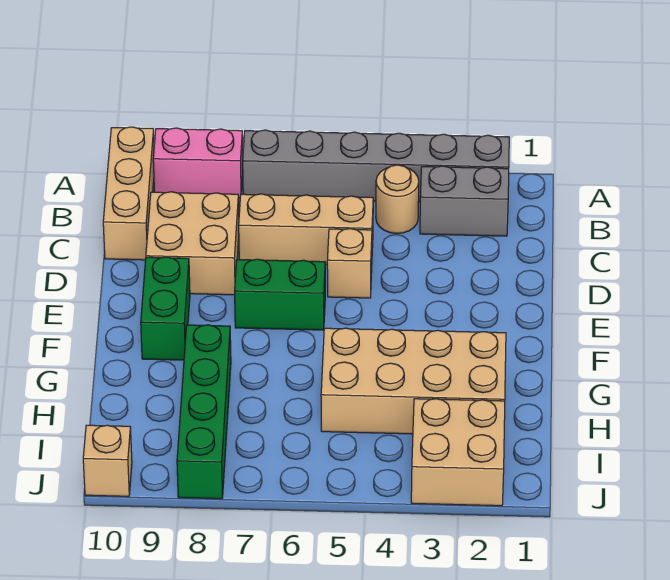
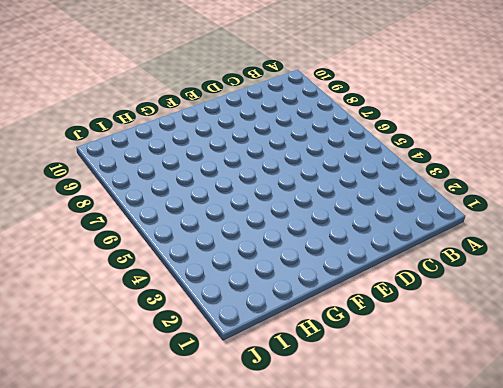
none -> grey brick A2:A7 level 1
none -> pink brick A8:A9 level 1
none -> tan brick A10:C10 level 1

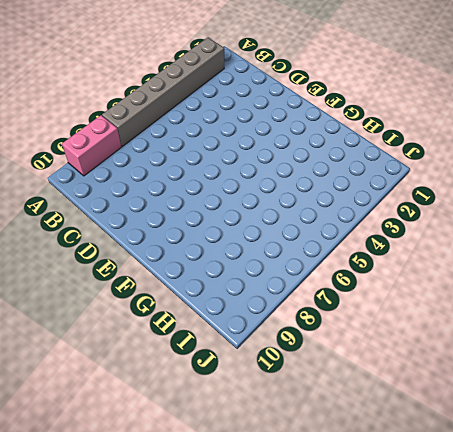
none -> tan brick A10:C10 level 1
none -> grey brick B2:B3 level 1
none -> tan round brick B4 level 1

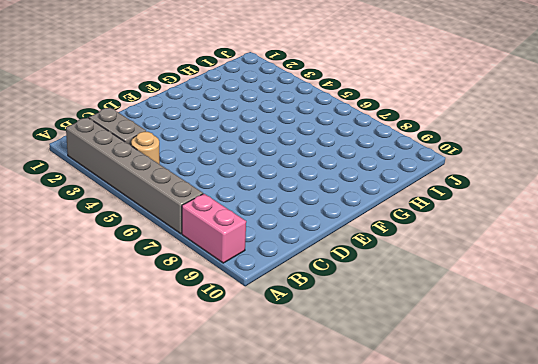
none -> tan brick A10:C10 level 1
none -> tan brick C5:C7 level 1
none -> tan brick C8:D9 level 1

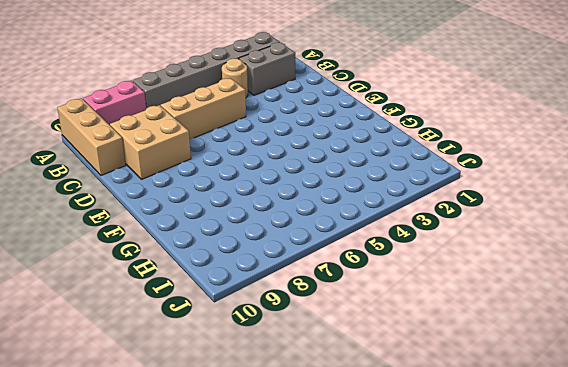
none -> tan brick D5 level 1
none -> green brick E6:E7 level 1
none -> green brick E9:F9 level 1

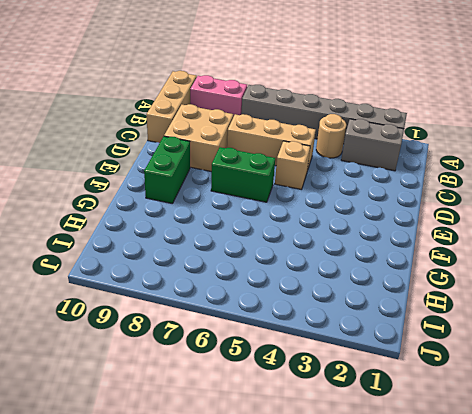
none -> tan brick G2:H5 level 1
none -> green brick G8:J8 level 1
none -> tan brick I2:J3 level 1

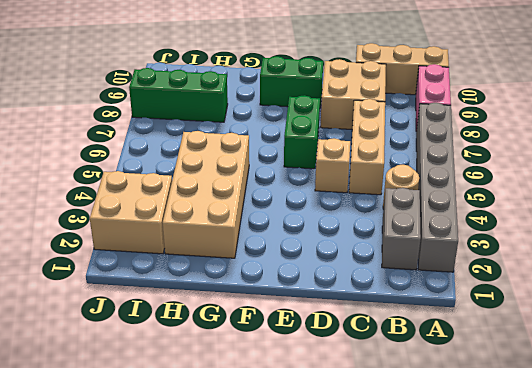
green brick H8:J8 level 1 -> green brick G8:J8 level 1
none -> tan brick J10 level 1

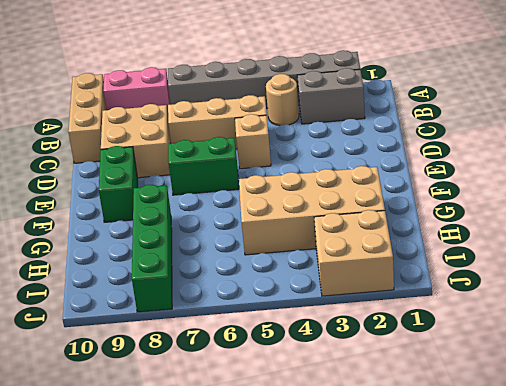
none -> tan brick J10 level 1

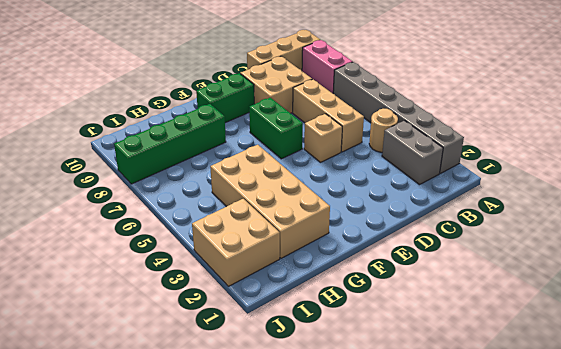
none -> tan brick J10 level 1

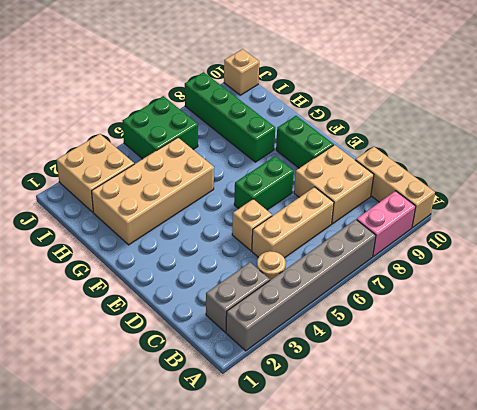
green brick I5:J6 level 1 -> none

